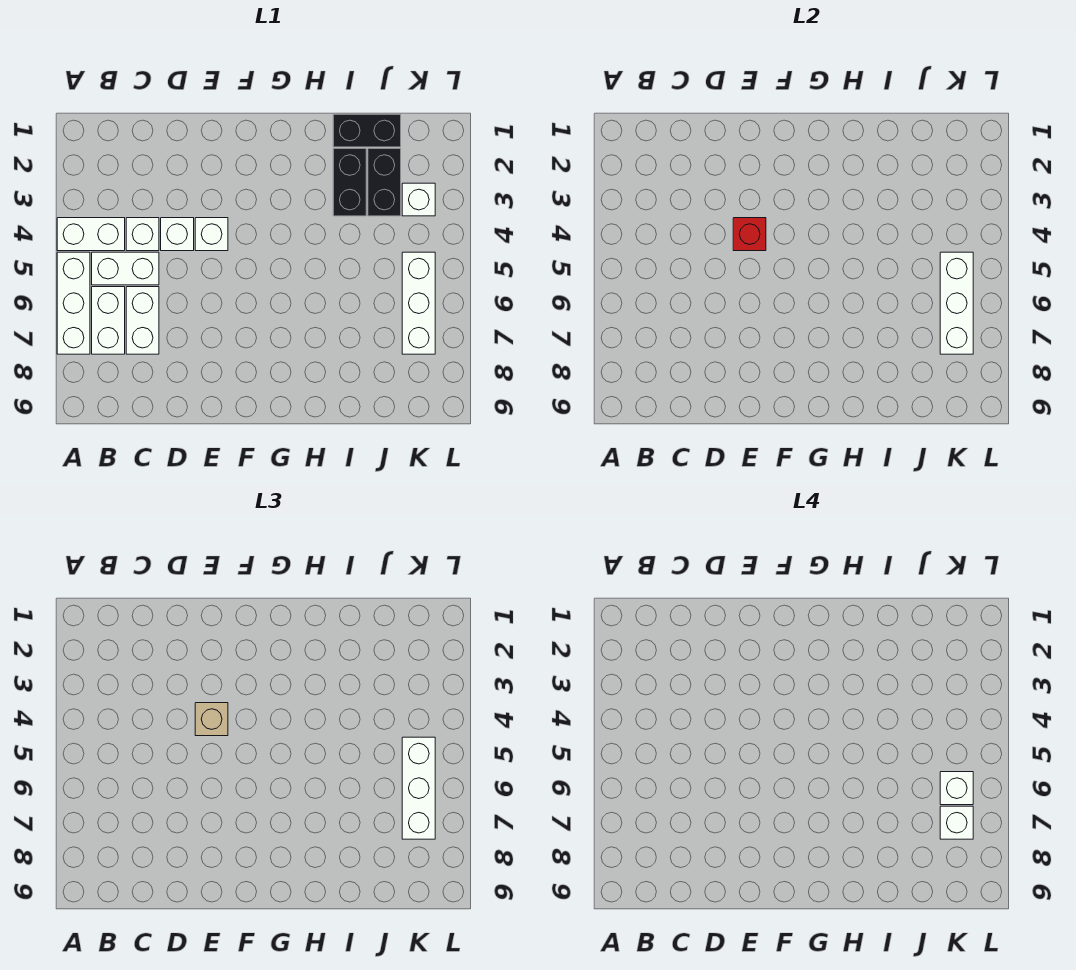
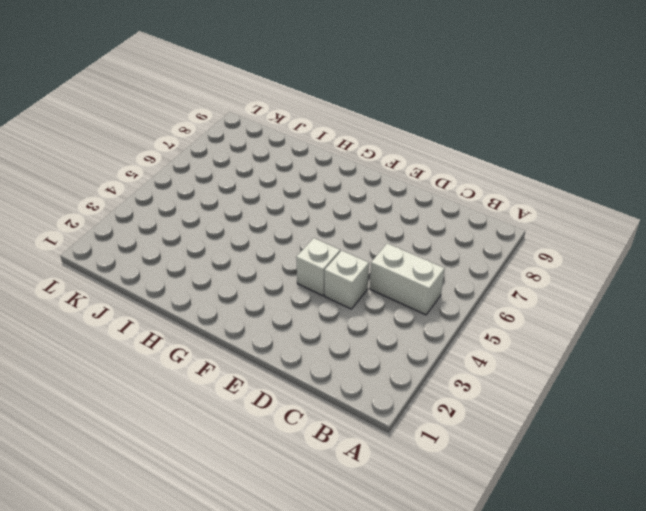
none -> white brick A4:B4 level 1
none -> white brick A5:A7 level 1
none -> white brick B6:B7 level 1

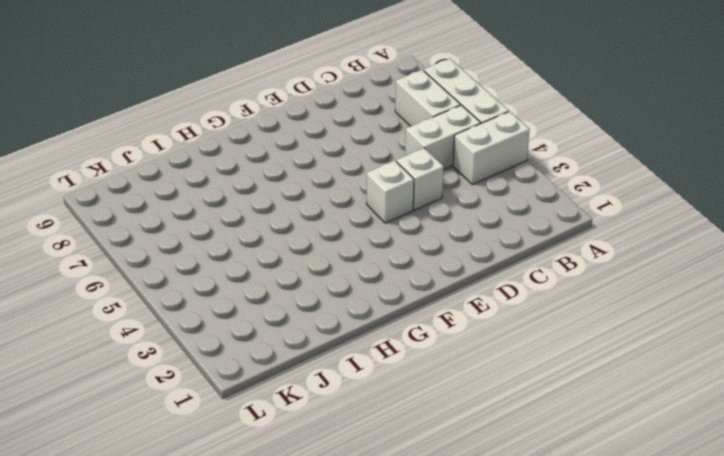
none -> white brick C4 level 1
none -> white brick C6:C7 level 1
none -> black brick I1:J1 level 1

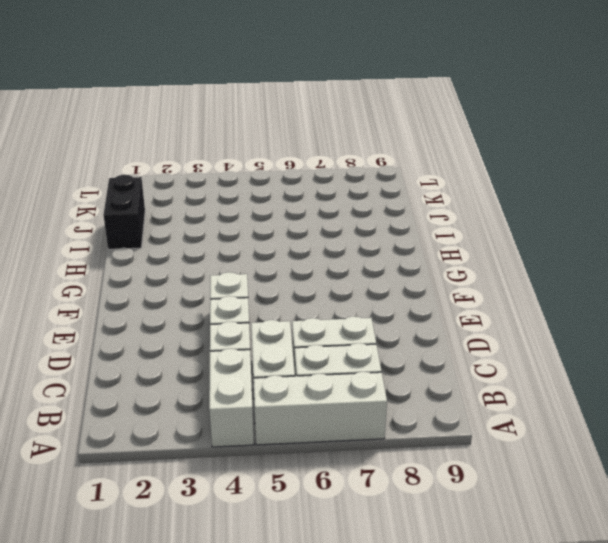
none -> black brick I2:I3 level 1
none -> black brick J2:J3 level 1
none -> white brick K3 level 1

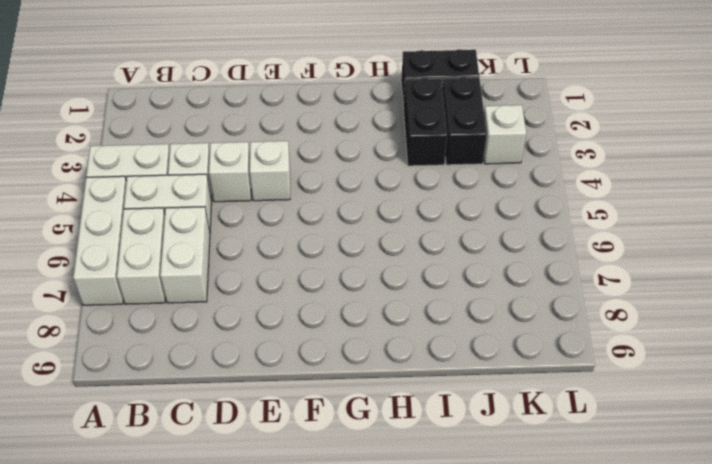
none -> white brick K5:K7 level 1
none -> red brick E4 level 2
none -> white brick K5:K7 level 2

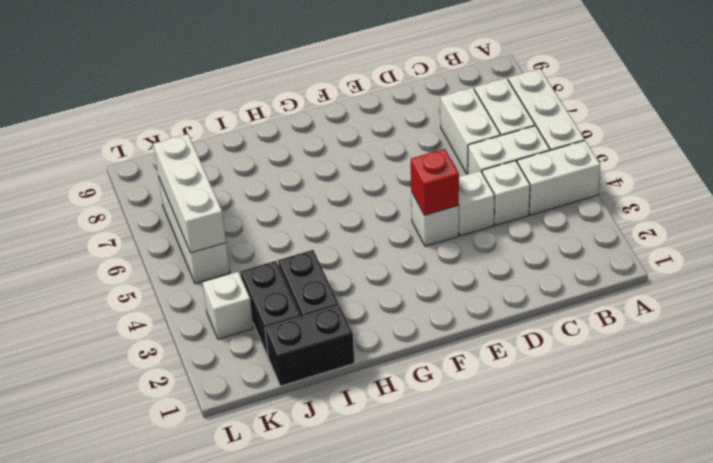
none -> tan brick E4 level 3
none -> white brick K5:K7 level 3
none -> white brick K6 level 4

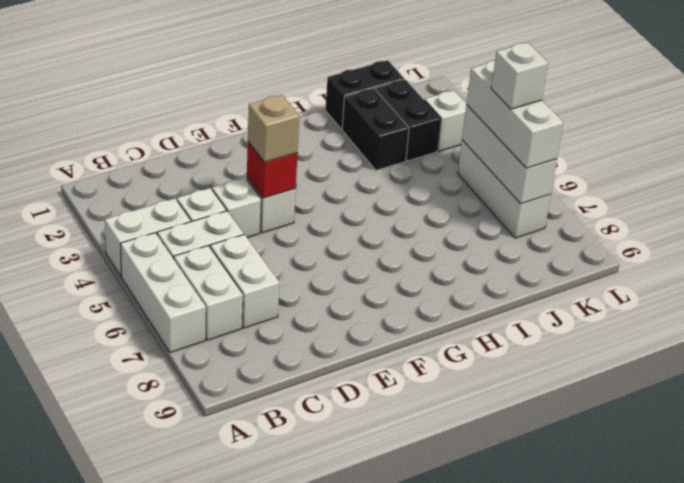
none -> white brick K7 level 4

